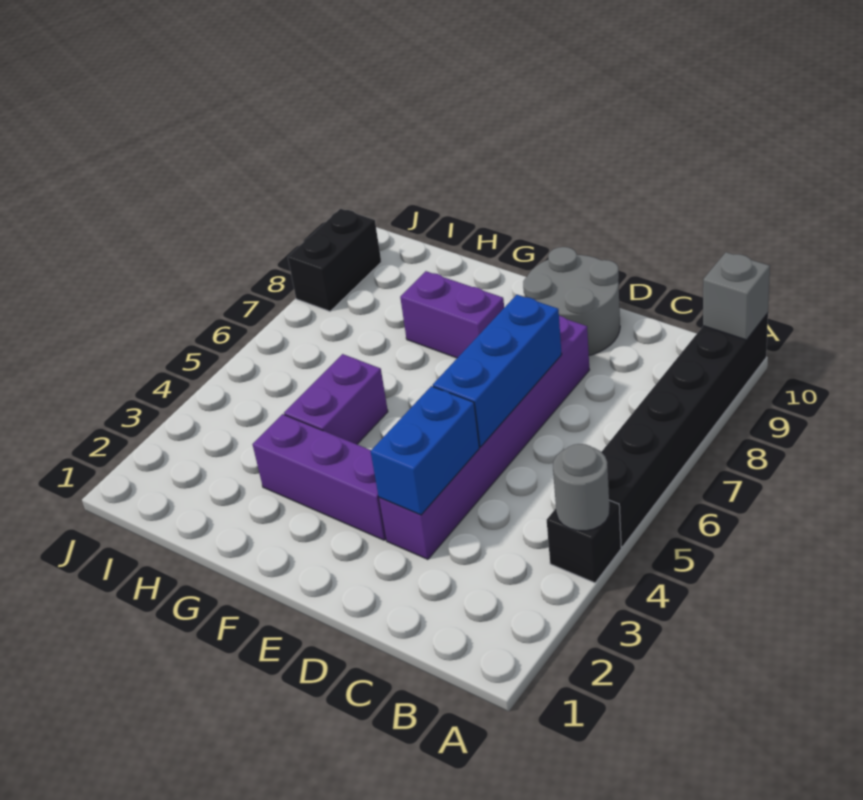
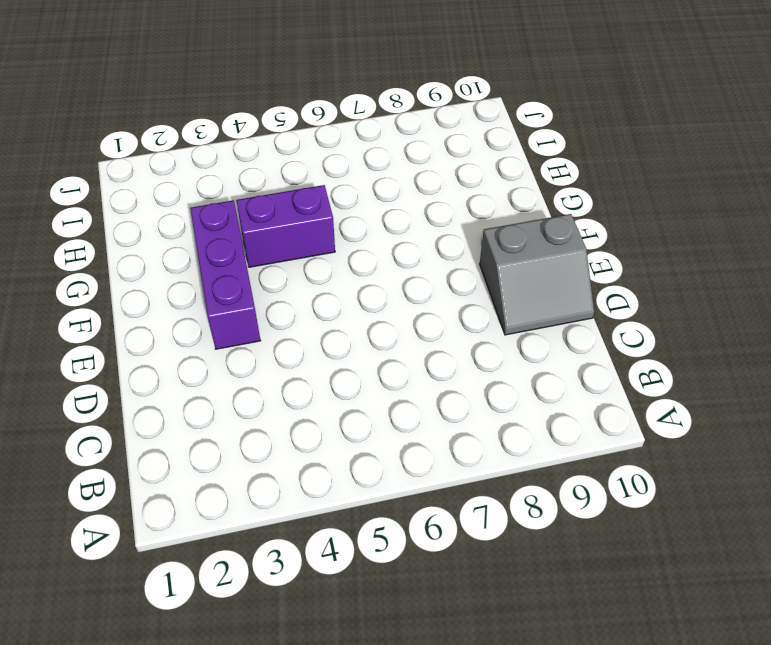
grey slope D9:E10 level 1 top E -> grey round brick D9:E10 level 1
none -> black brick A4 level 1
none -> black brick A5:A10 level 1
none -> purple brick D3:D8 level 1

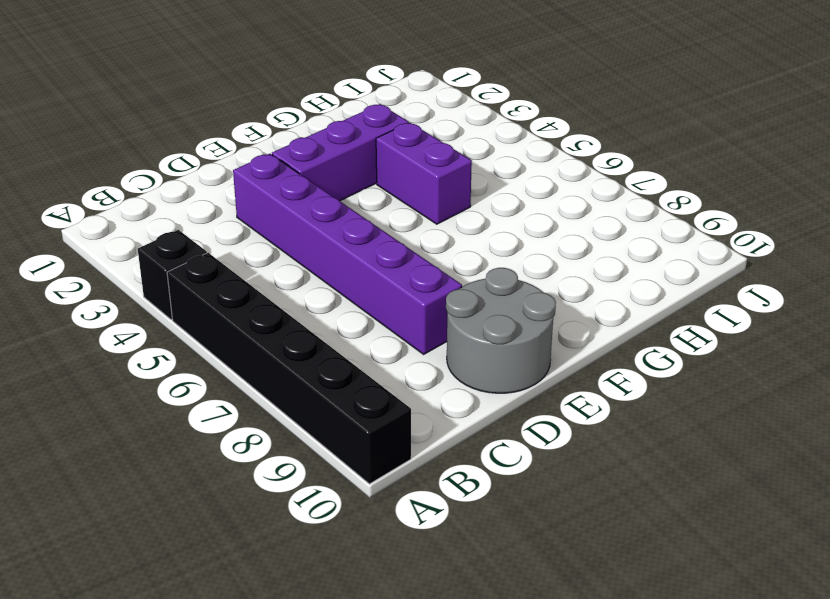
none -> purple brick F8:G8 level 1
none -> black brick J8:J9 level 1
none -> grey round brick A4 level 2

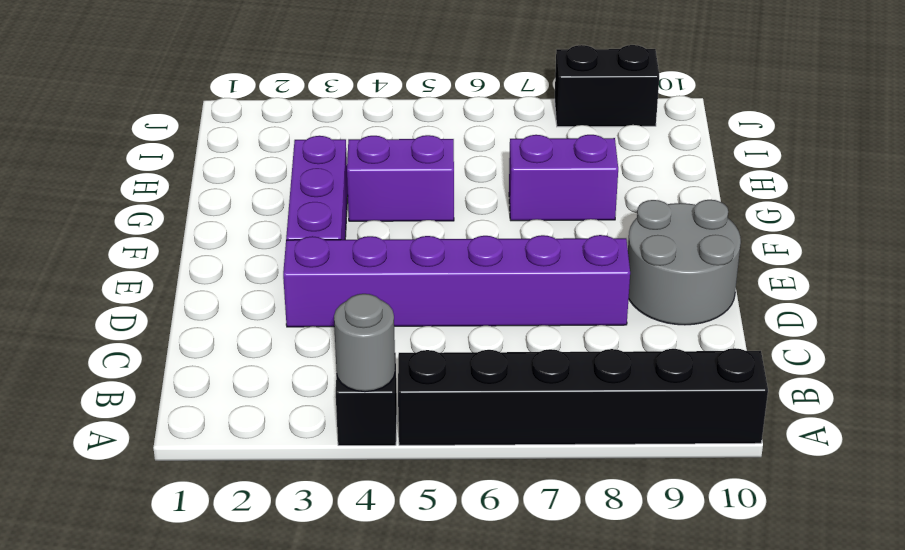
purple brick G7:G8 level 1 -> purple brick F8:G8 level 1
none -> grey brick A10 level 2
none -> blue brick D3:D4 level 2
none -> blue brick D5:D7 level 2

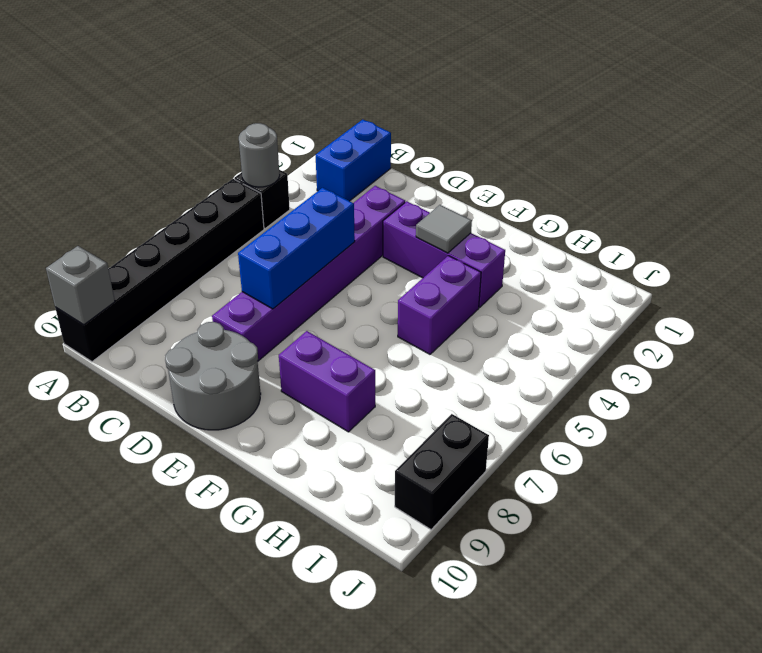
blue brick B1:B2 level 1 -> blue brick D3:D4 level 2
grey tile F3 level 2 -> none

